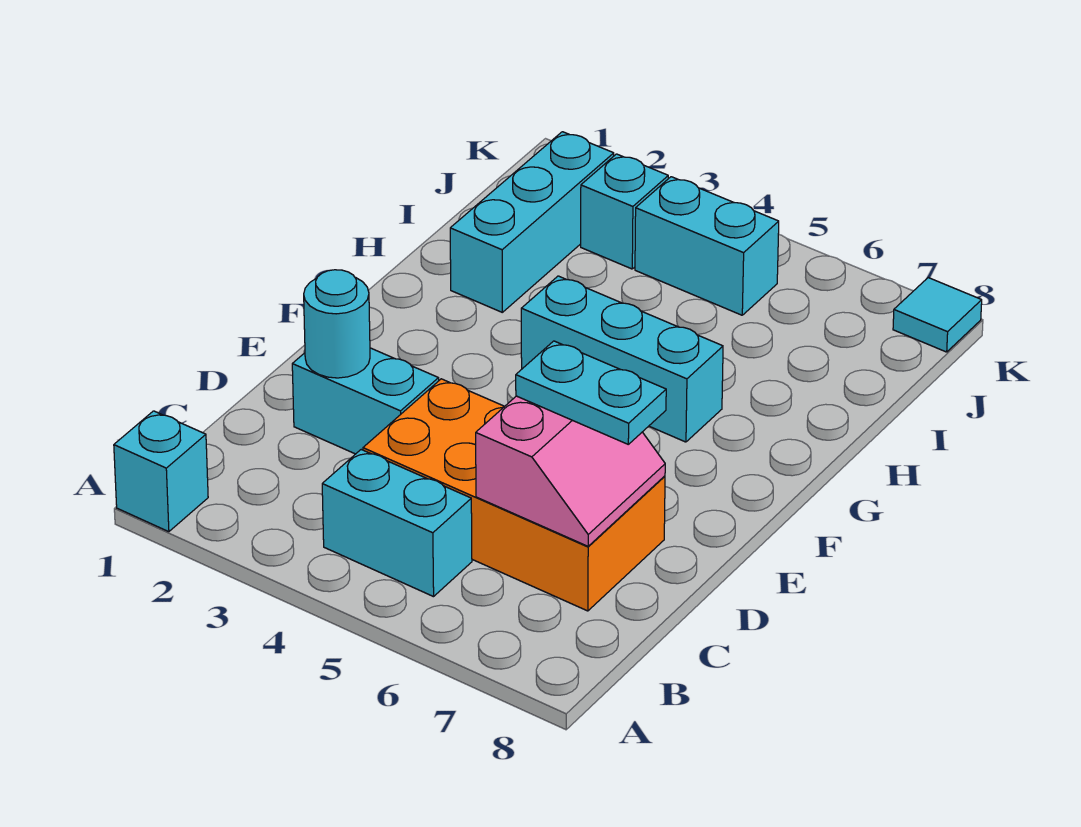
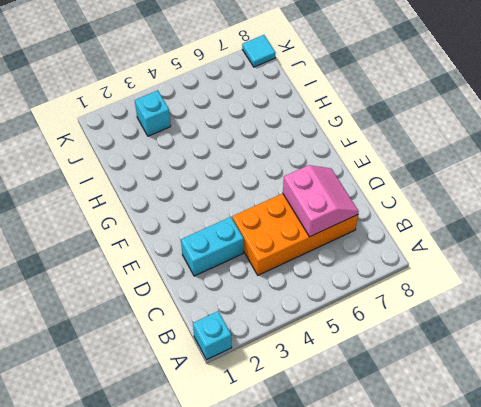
none -> cyan brick B4:B5 level 1
none -> cyan brick G4:G6 level 1
none -> cyan brick H2:J2 level 1

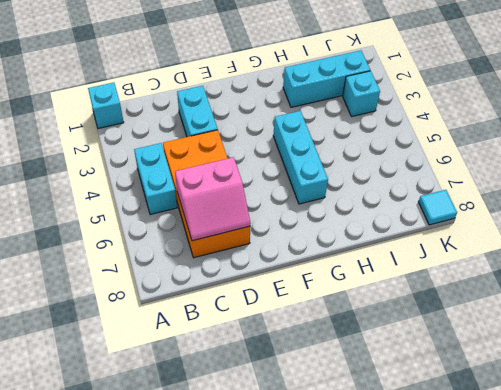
none -> cyan brick J4:J5 level 1
none -> cyan round brick D2 level 2
none -> cyan plate D6:D7 level 3

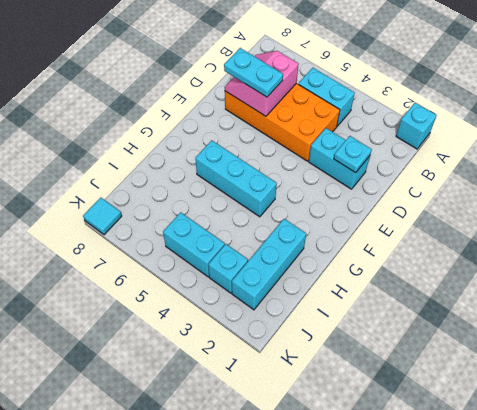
cyan plate D2 level 2 -> cyan round brick D2 level 2

